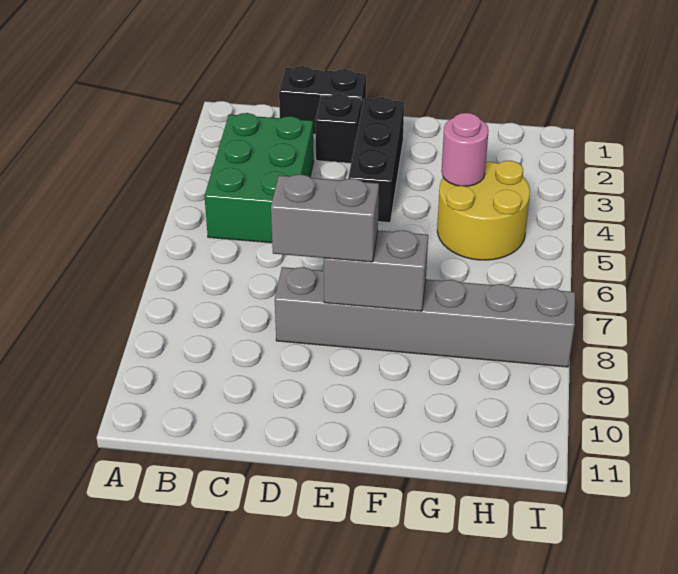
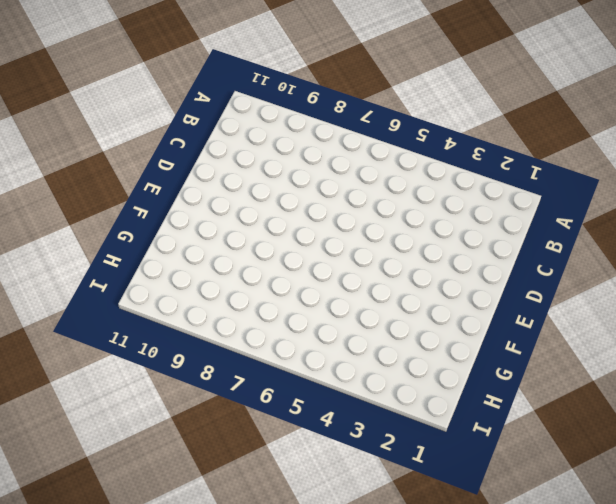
none -> green brick B3:C5 level 1
none -> black brick C1:D1 level 1

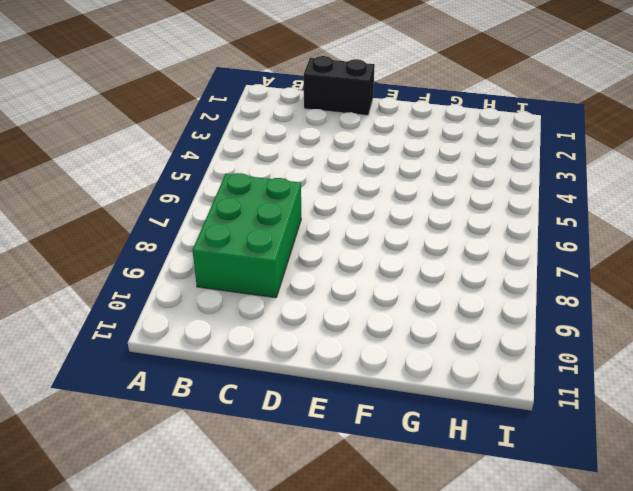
green brick B7:C9 level 1 -> green brick B3:C5 level 1
none -> black brick D2 level 1
none -> grey brick D8:I8 level 1

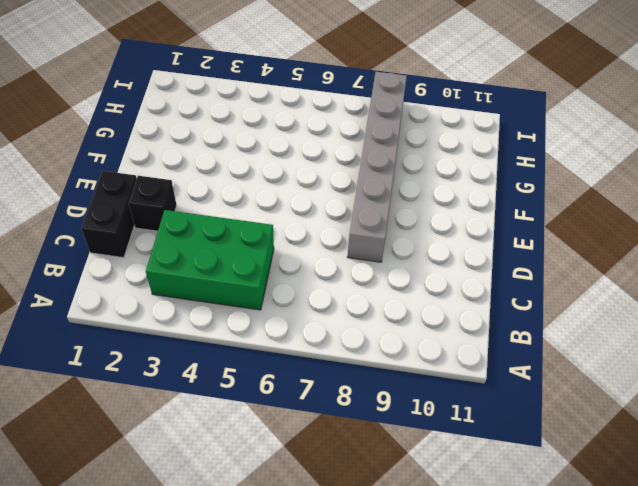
none -> black brick E2:E4 level 1
none -> yellow round brick G4:H5 level 1

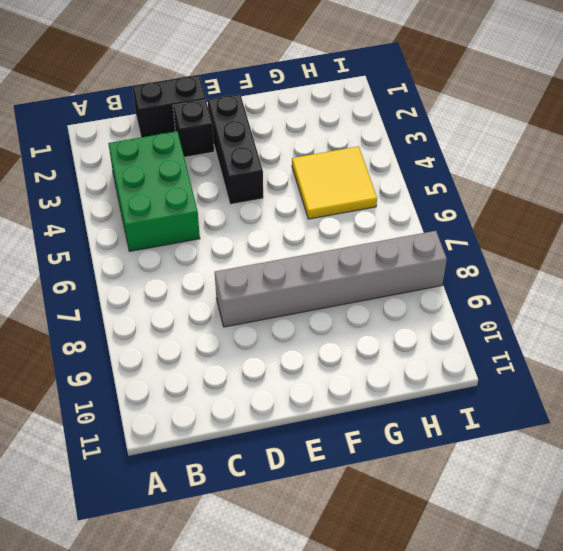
yellow tile G4:H5 level 1 -> yellow round brick G4:H5 level 1
none -> grey brick E8:F8 level 2
none -> pink round brick G4 level 2

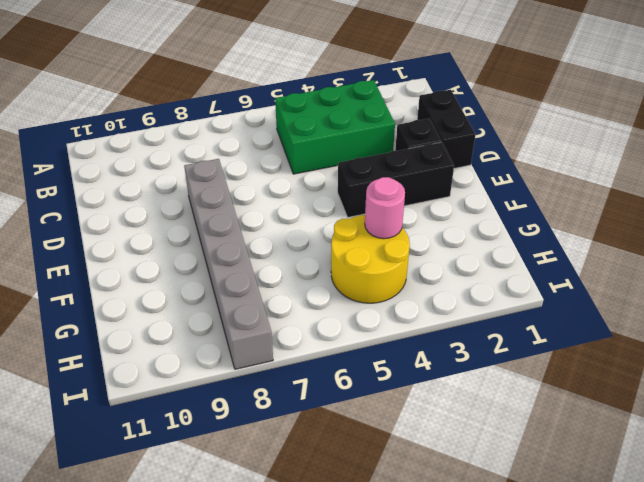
none -> grey brick E8:F8 level 2
none -> grey brick D8:E8 level 3

